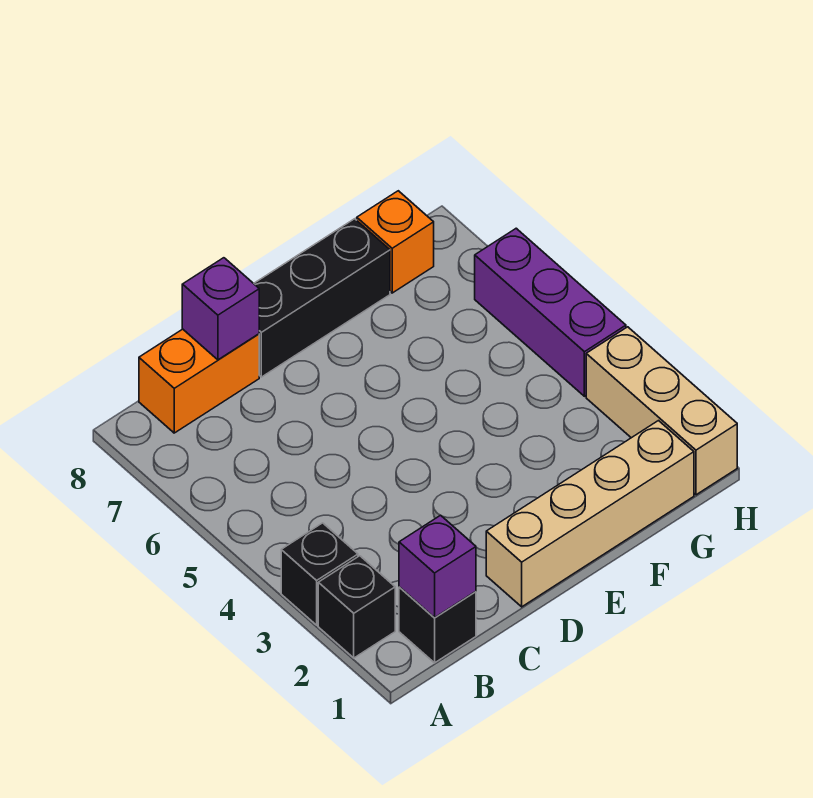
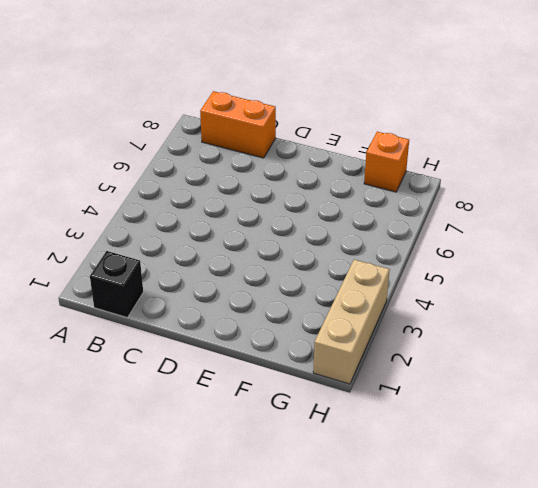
none -> black brick A2 level 1
none -> black brick A3 level 1

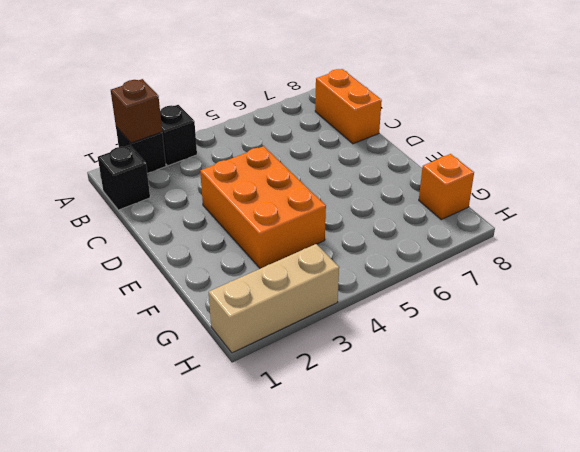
brown brick A2 level 2 -> none
orange brick D3:F4 level 1 -> none
none -> tan brick D1:G1 level 1
none -> black brick D8:F8 level 1

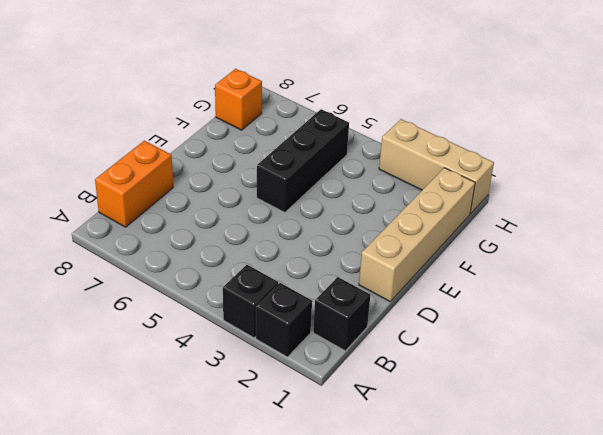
black brick E5:G5 level 1 -> black brick D8:F8 level 1
none -> purple brick H4:H6 level 1
none -> purple brick B1 level 2

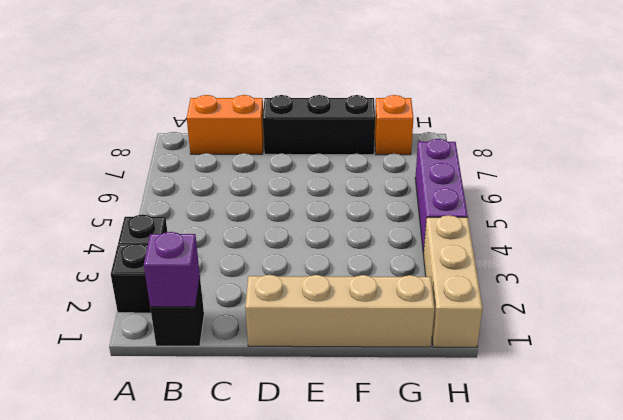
none -> purple brick C8 level 2

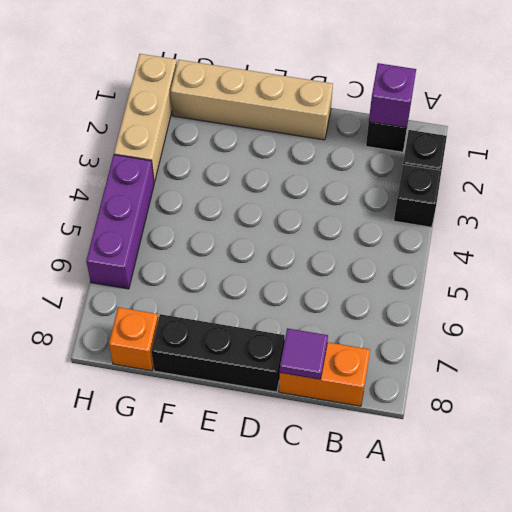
purple tile C8 level 2 -> purple brick C8 level 2

